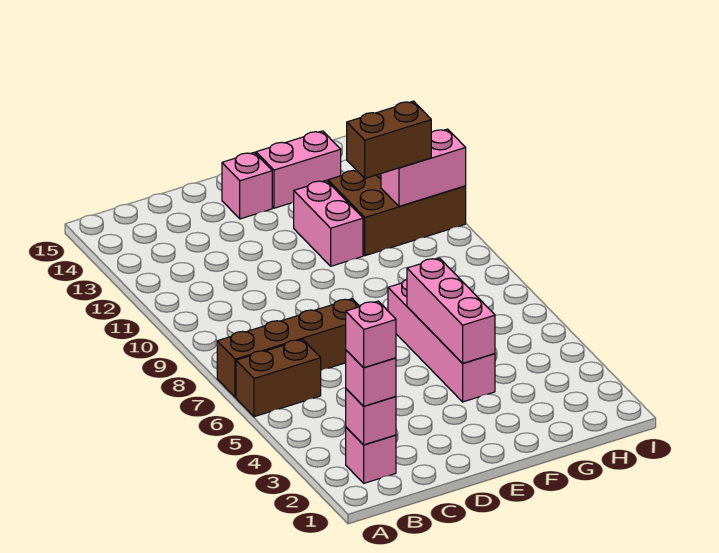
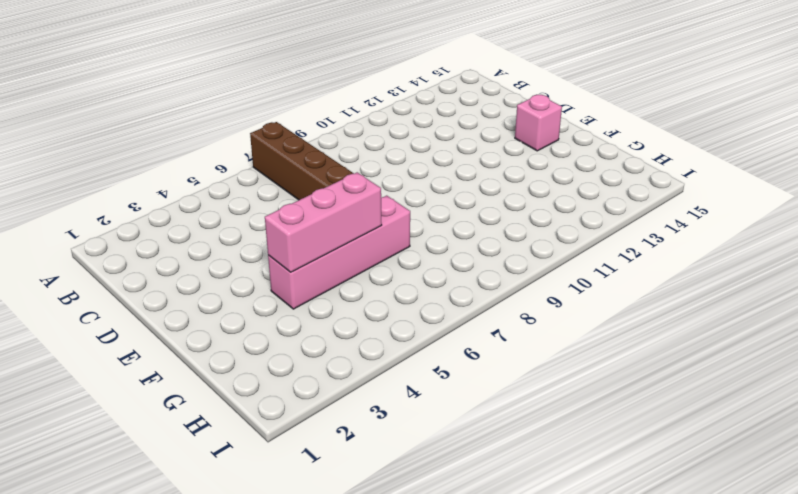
none -> brown brick A6:B6 level 1
none -> pink brick B2 level 1
none -> pink brick F11:F12 level 1

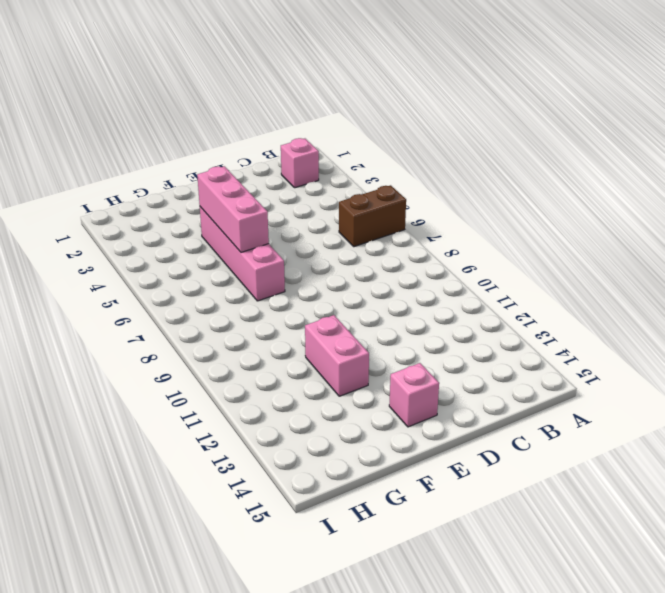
none -> brown brick A7:D7 level 1
none -> pink brick F14:G14 level 1
none -> brown brick G11:I12 level 1

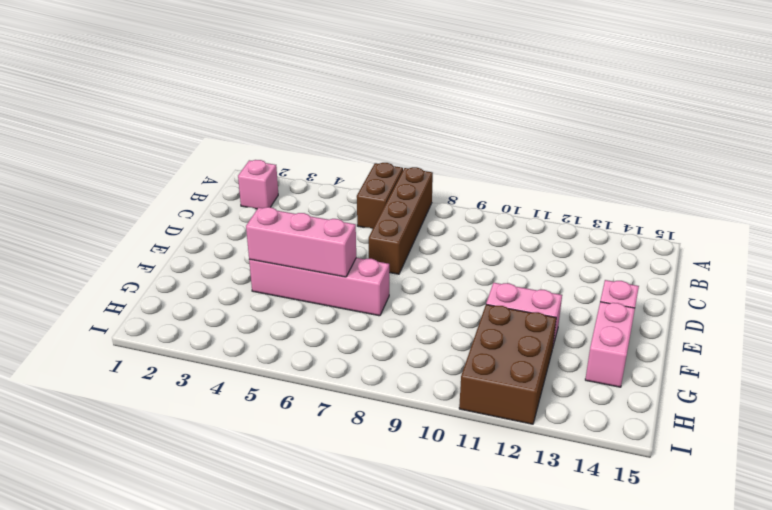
none -> pink brick B2 level 2
none -> pink brick H11:I11 level 2
none -> pink brick B2 level 3

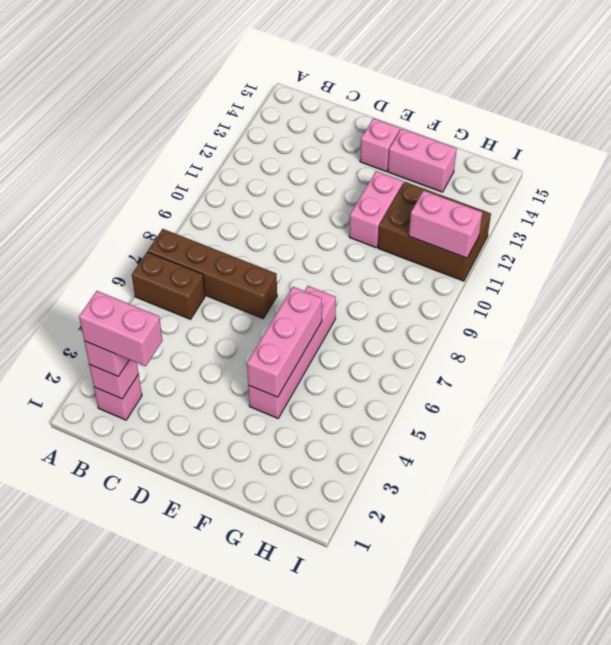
pink brick B2:C2 level 4 -> pink brick B2 level 4
none -> brown brick G11:H11 level 3

